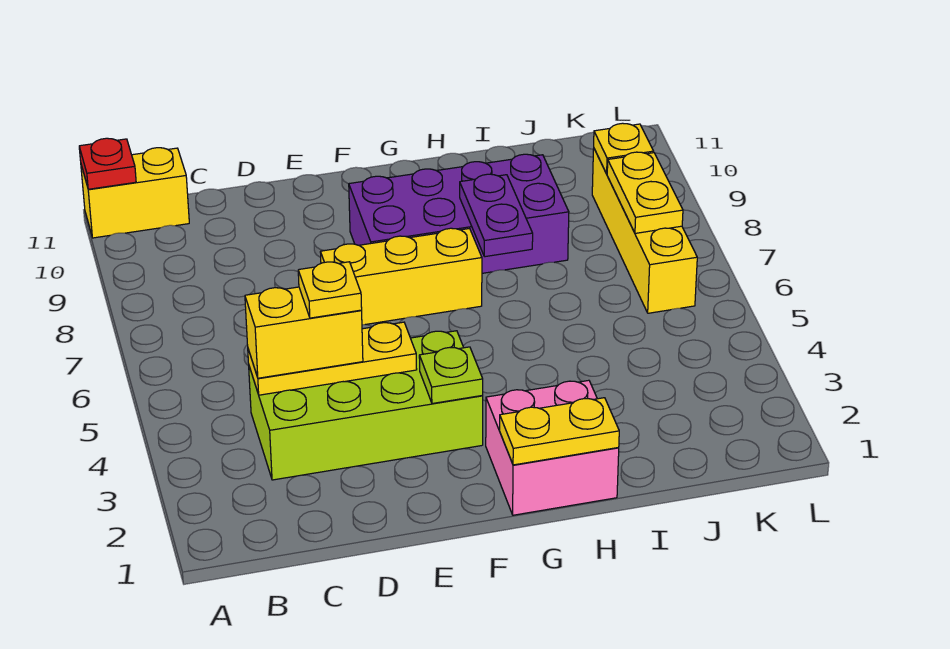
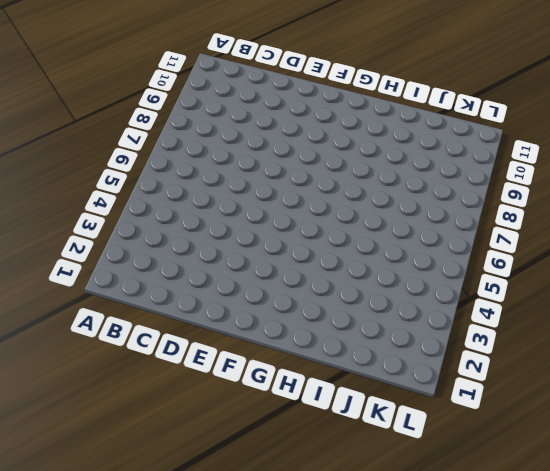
none -> yellow brick A11:B11 level 1
none -> lime brick C3:F4 level 1
none -> yellow brick E7:G7 level 1

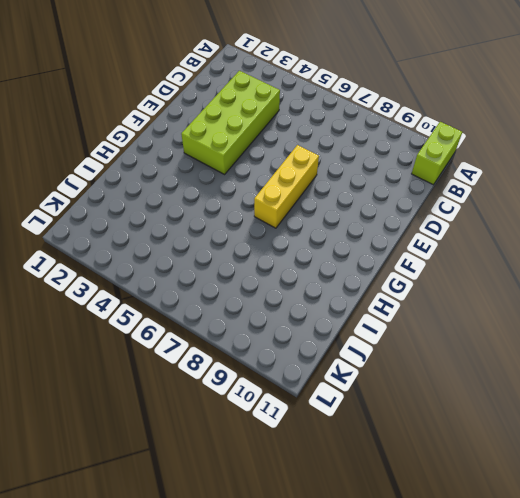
lime brick A11:B11 level 1 -> yellow brick A11:B11 level 1
none -> purple brick F8:I9 level 1
none -> pink brick G1:H2 level 1
none -> yellow brick K6:K9 level 1

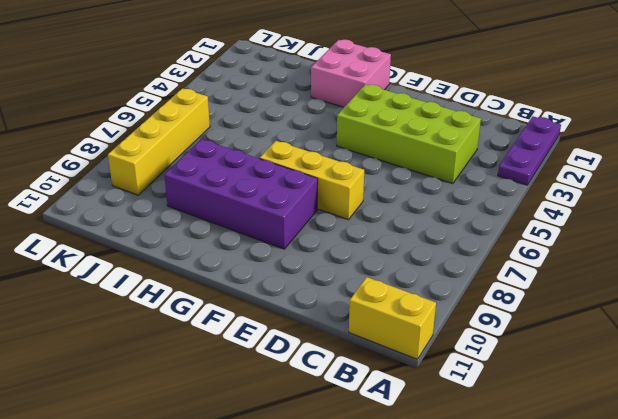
purple plate A1:A3 level 1 -> none
none -> red plate A11 level 2
none -> yellow plate C4:E4 level 2
none -> lime plate F3 level 2

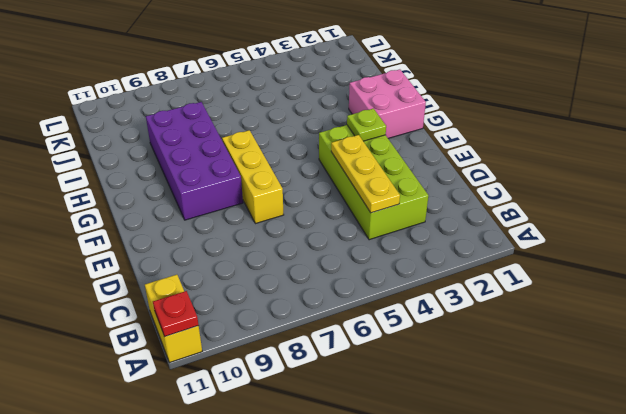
none -> yellow brick K6:K9 level 1
none -> yellow plate G1:H1 level 2
none -> purple plate H7:H8 level 2

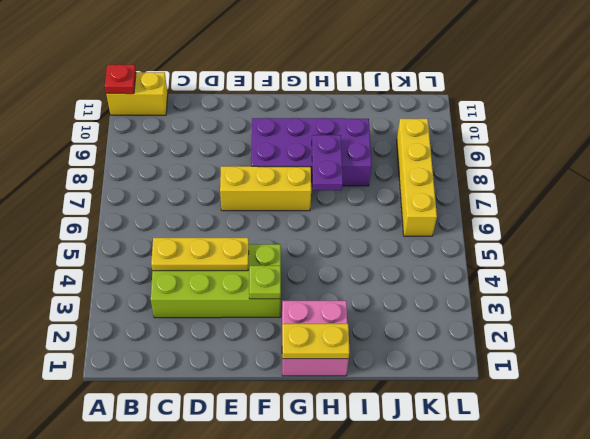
none -> yellow plate K7:K8 level 2
none -> yellow plate K9 level 2
none -> yellow brick C4:D4 level 3

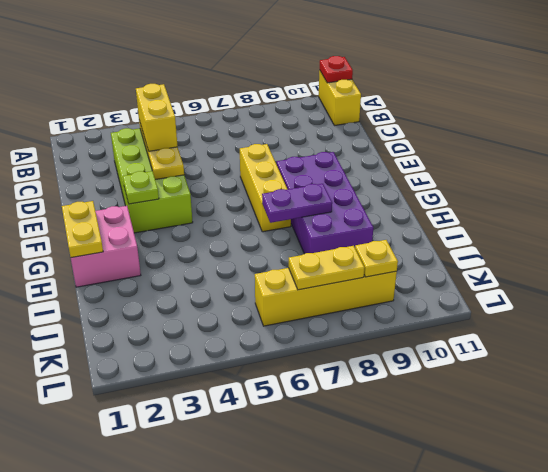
none -> yellow plate D4 level 4

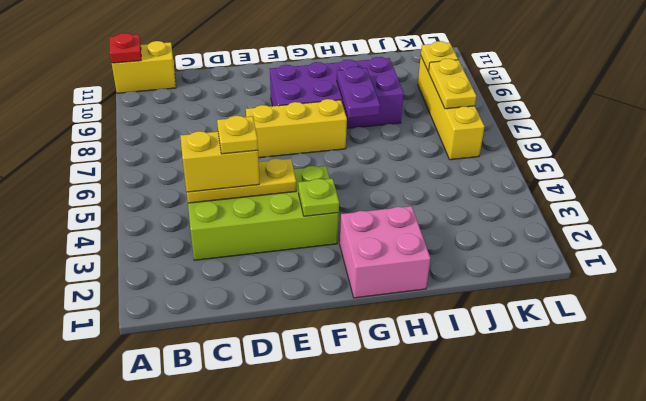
none -> yellow plate G1:H1 level 2

